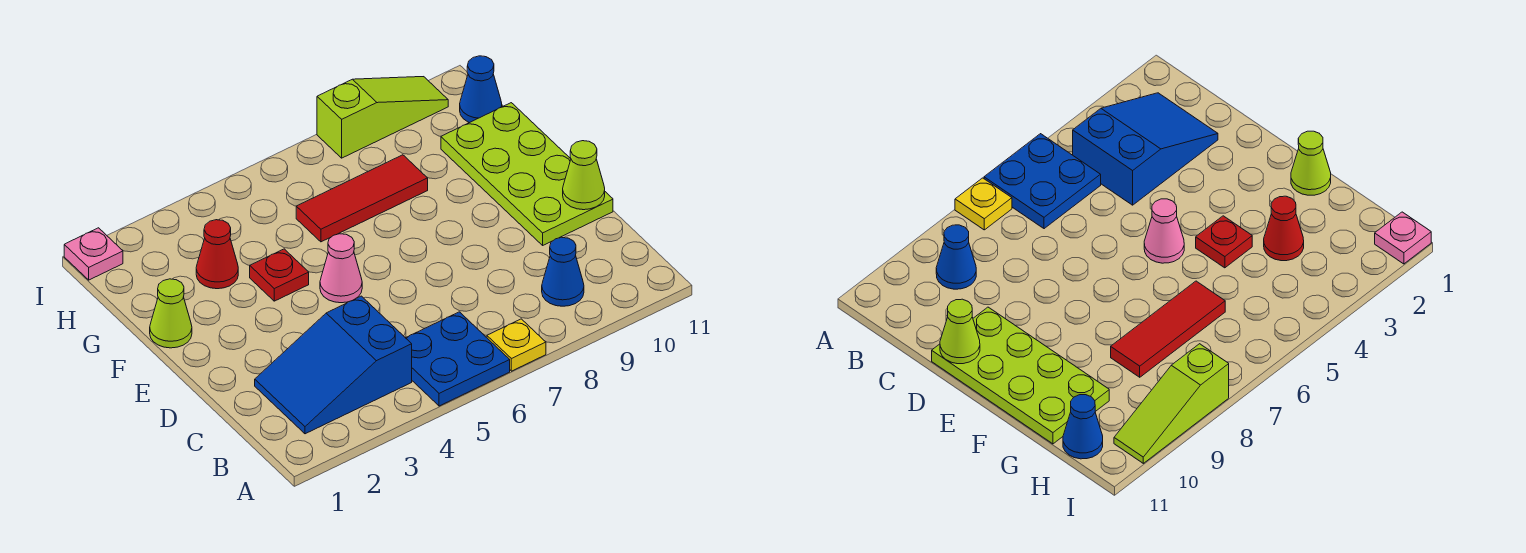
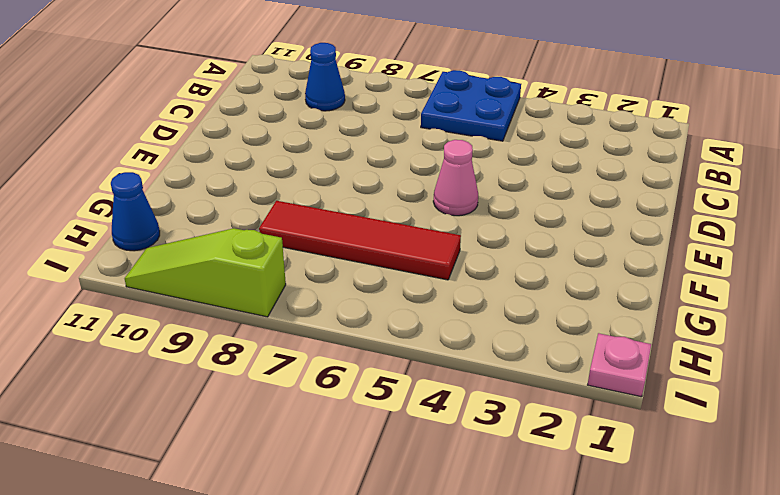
red tile G5:G8 level 1 -> red tile G6:G8 level 1
none -> yellow plate A7 level 1
none -> blue slope B2:C4 level 1 top 4
none -> lime plate D10:G11 level 1

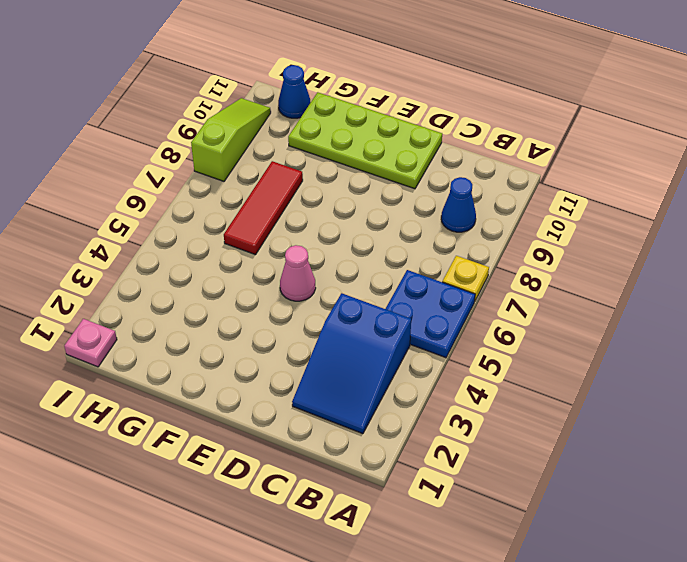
none -> lime cone F1 level 1
none -> red plate F4 level 1
none -> red cone G3 level 1

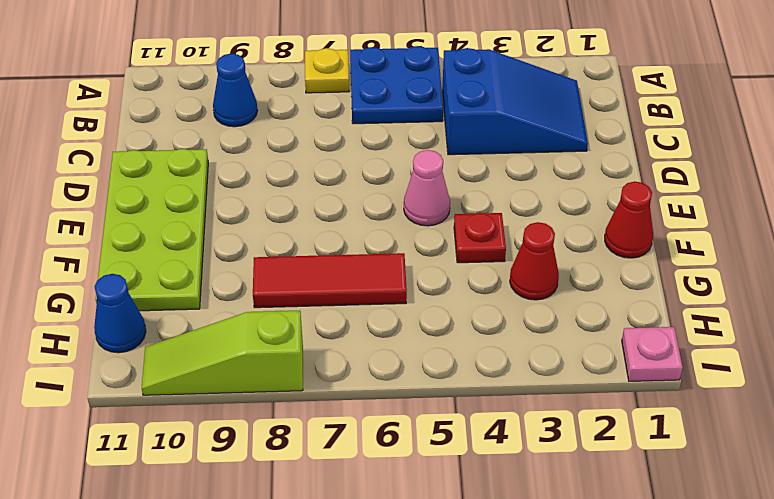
red cone F1 level 1 -> lime cone F1 level 1
none -> lime cone D11 level 2

